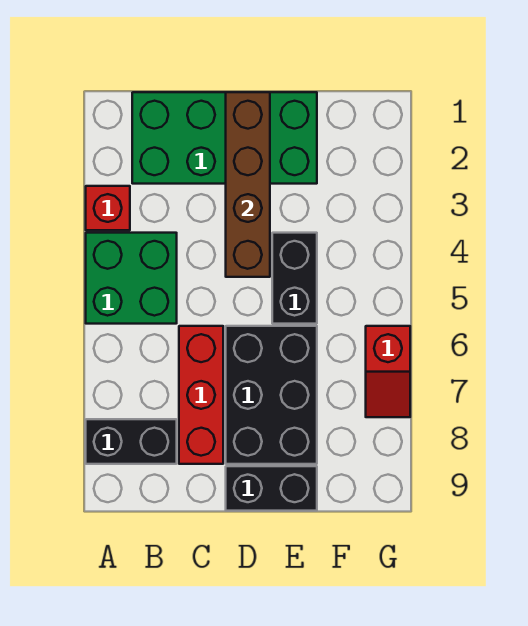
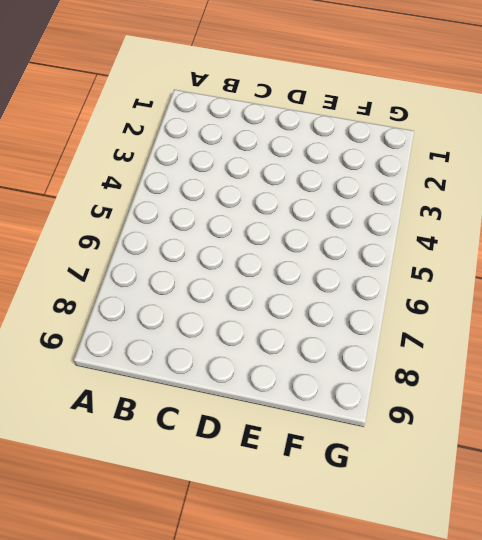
none -> red brick A3 level 1
none -> green brick A4:B5 level 1

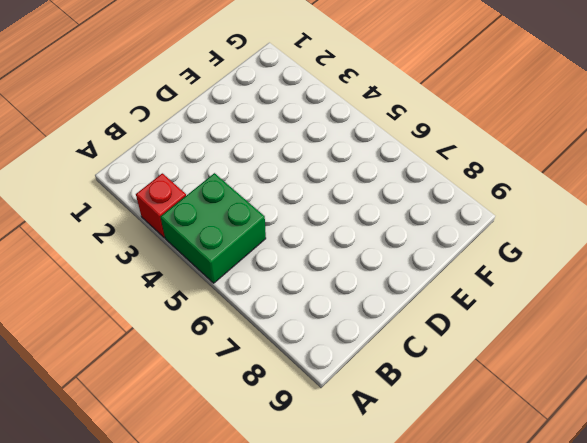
none -> black brick A8:B8 level 1
none -> green brick B1:E2 level 1

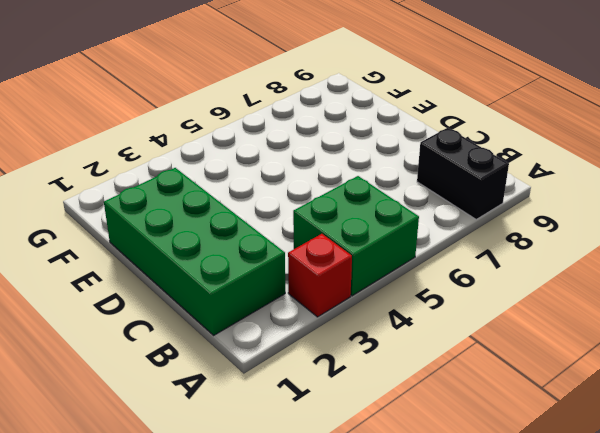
none -> red brick C6:C8 level 1
none -> black brick D6:E8 level 1

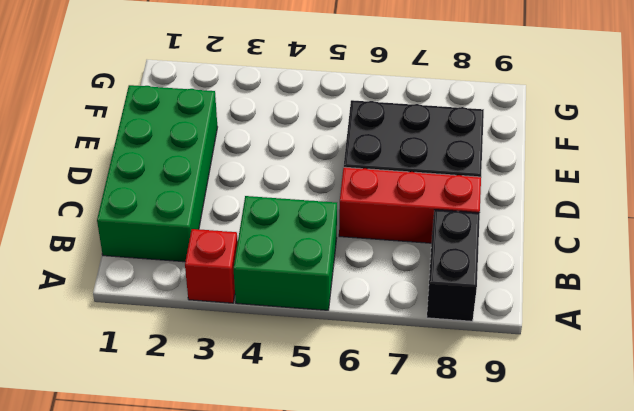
none -> black brick D9:E9 level 1
none -> black brick E4:E5 level 1

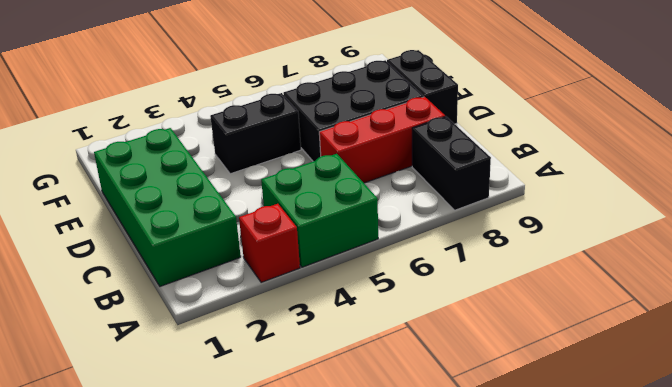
none -> red slope G6:G7 level 1 top 6
none -> brown brick D1:D4 level 2

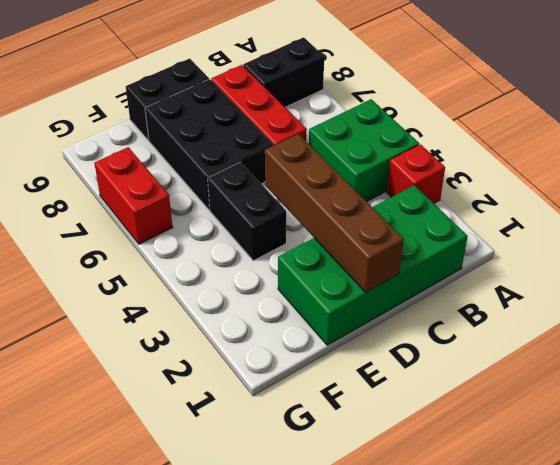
red brick G6:G7 level 1 -> red slope G6:G7 level 1 top 6

